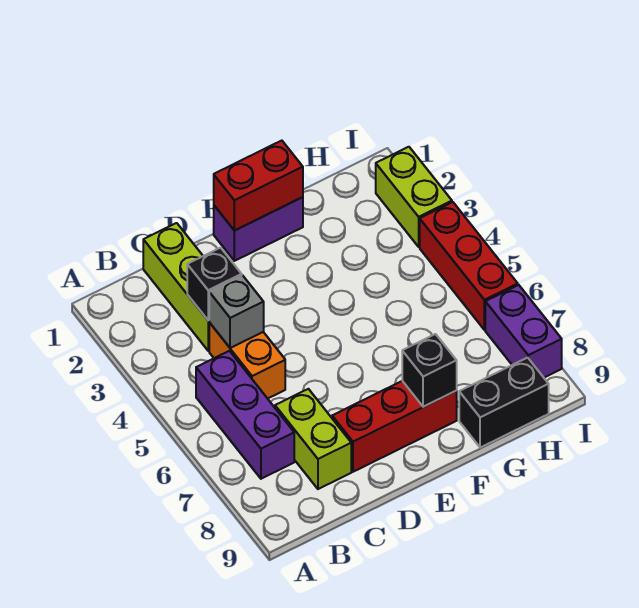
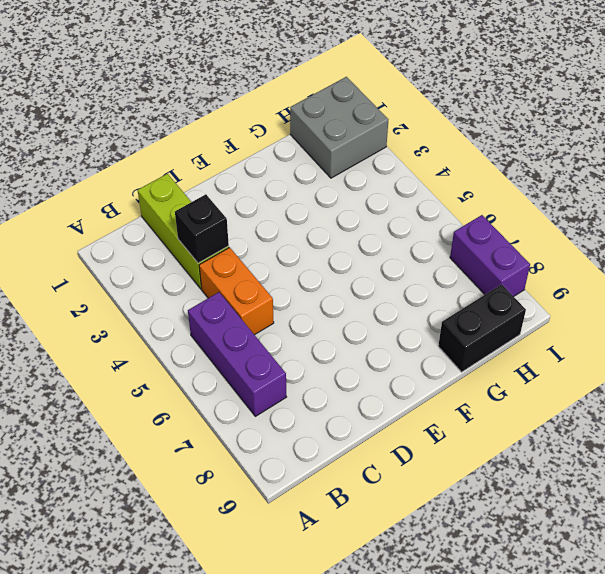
grey brick H1:I2 level 1 -> lime brick I2:I3 level 1
none -> lime brick C7:C8 level 1
none -> red brick D8:F8 level 1
none -> purple brick E1:F1 level 1

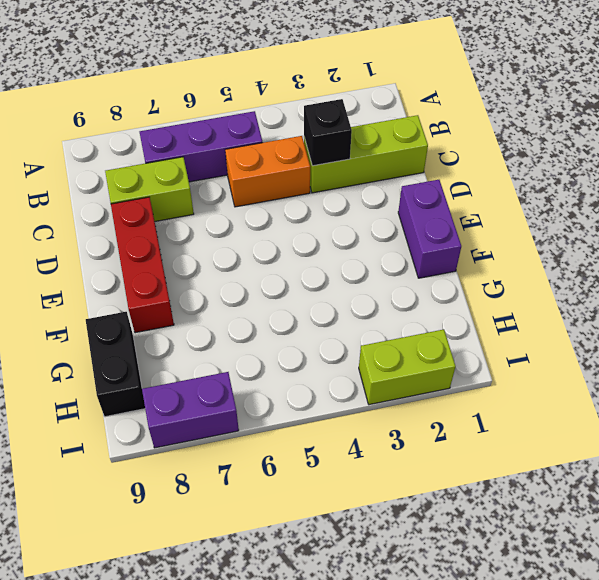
none -> red brick I4:I6 level 1
none -> grey brick C4 level 2
none -> red brick E1:F1 level 2

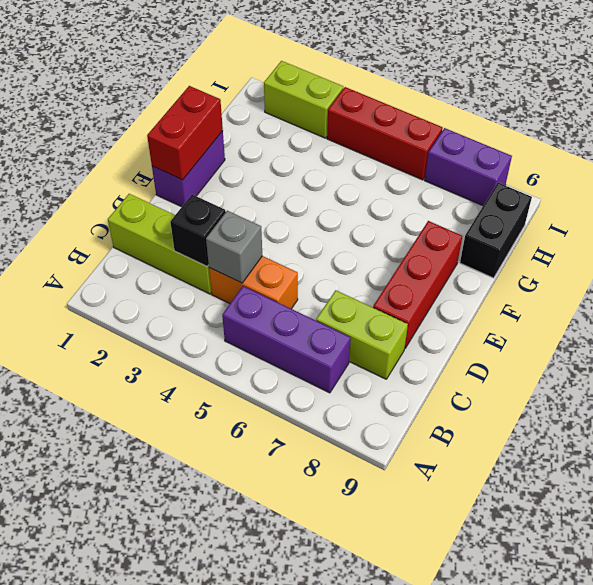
none -> black brick F8 level 2

